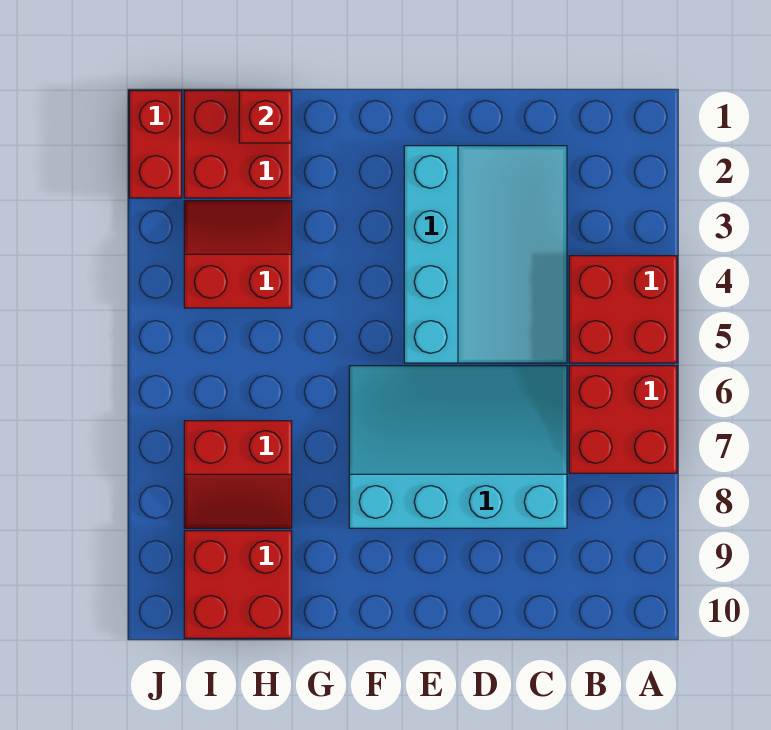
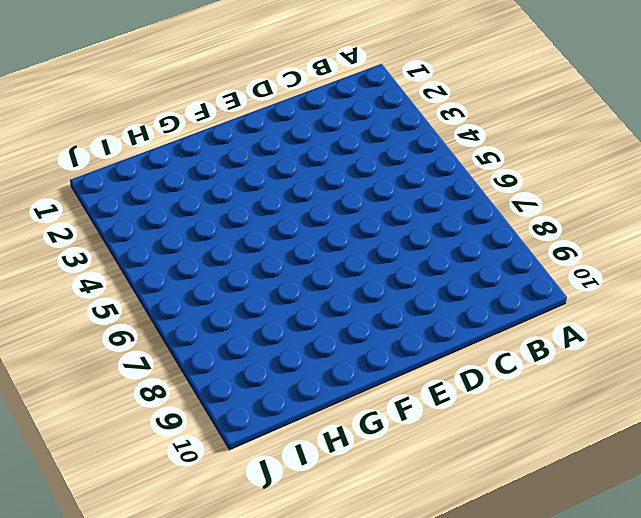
none -> red brick A4:B5 level 1
none -> red brick A6:B7 level 1

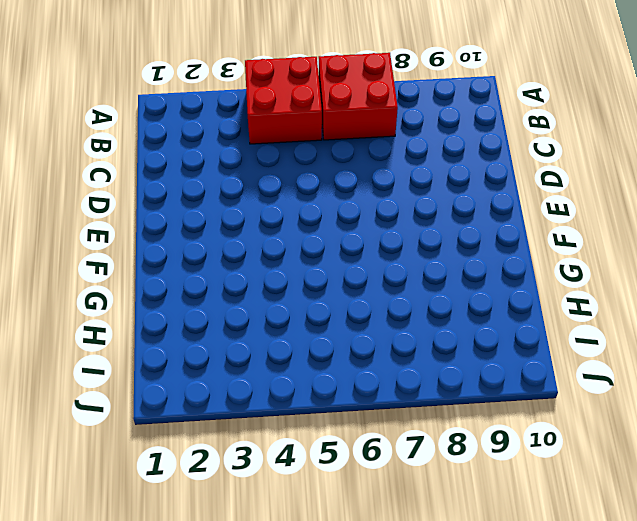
none -> cyan slope C2:E5 level 1 top E
none -> cyan slope C6:F8 level 1 top 8

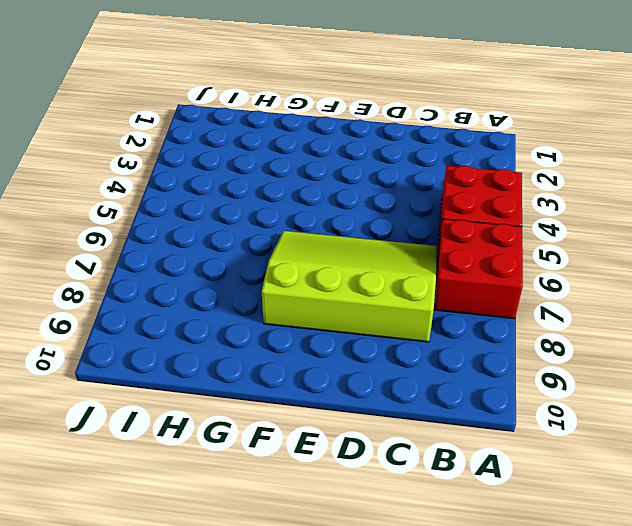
lime slope C6:F8 level 1 top 8 -> cyan slope C6:F8 level 1 top 8
none -> cyan slope C2:E5 level 1 top E
none -> red brick H1:I2 level 1

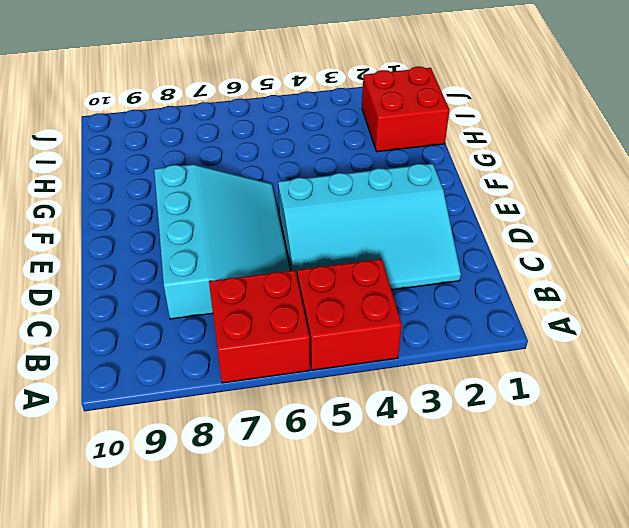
none -> red slope H3:I4 level 1 top 4
none -> red slope H7:I8 level 1 top 7

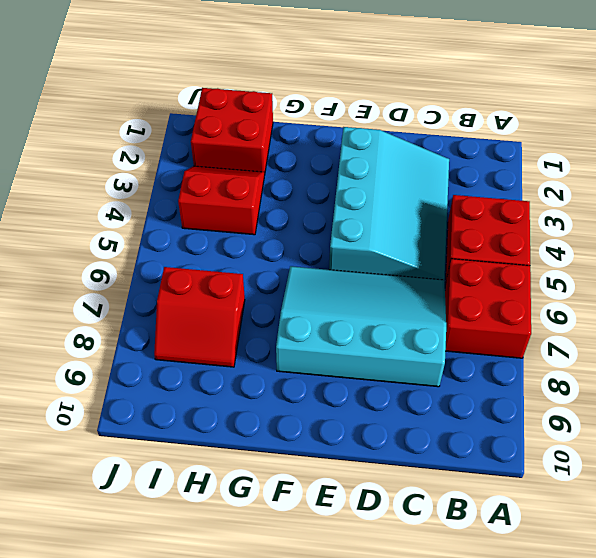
none -> red brick H9:I10 level 1
none -> red brick J1:J2 level 1

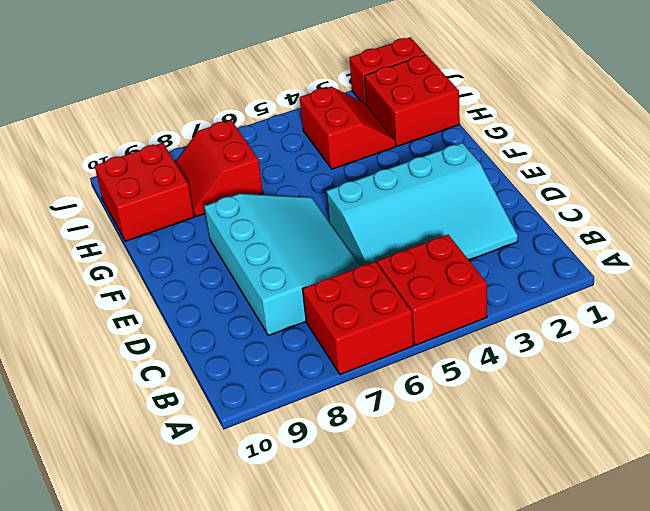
none -> red brick H1 level 2

